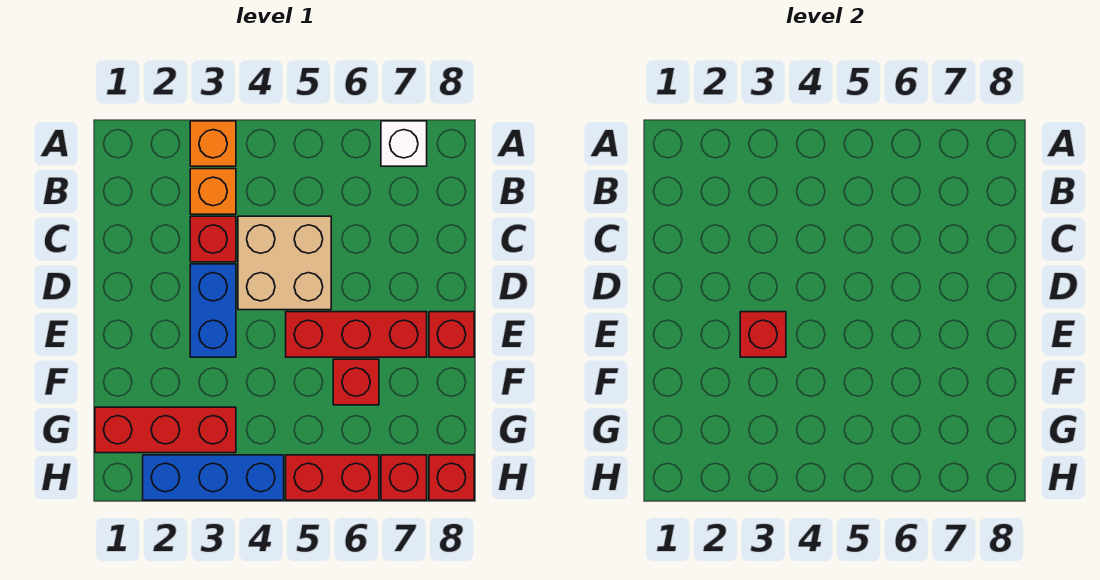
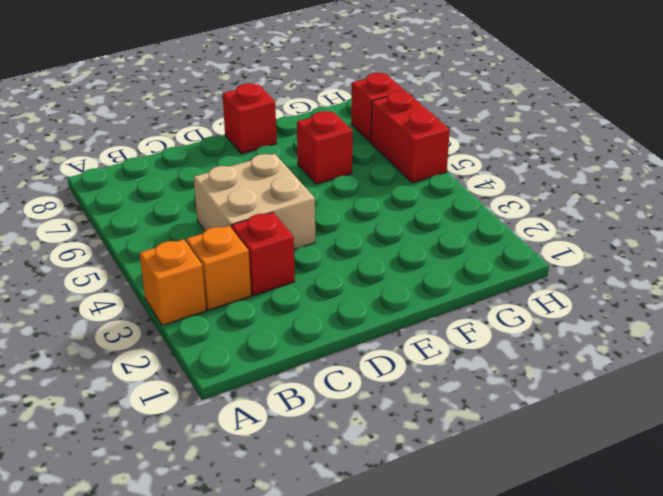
none -> white brick A7 level 1
none -> blue brick D3:E3 level 1
none -> red brick E5:E7 level 1

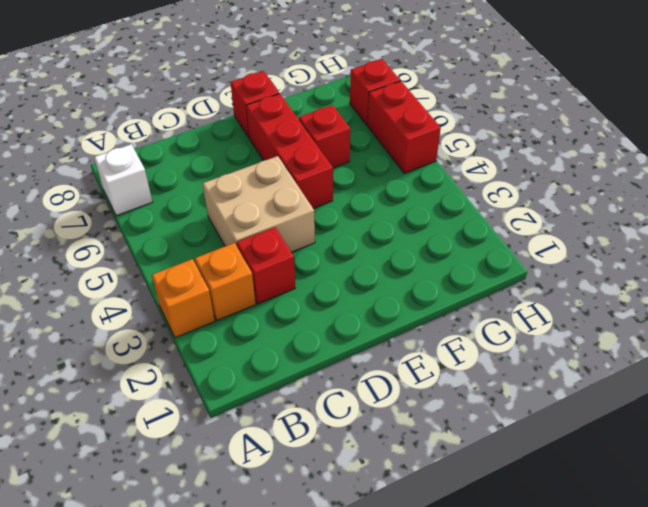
none -> blue brick D3:E3 level 1
none -> red brick G1:G3 level 1
none -> blue brick H2:H4 level 1

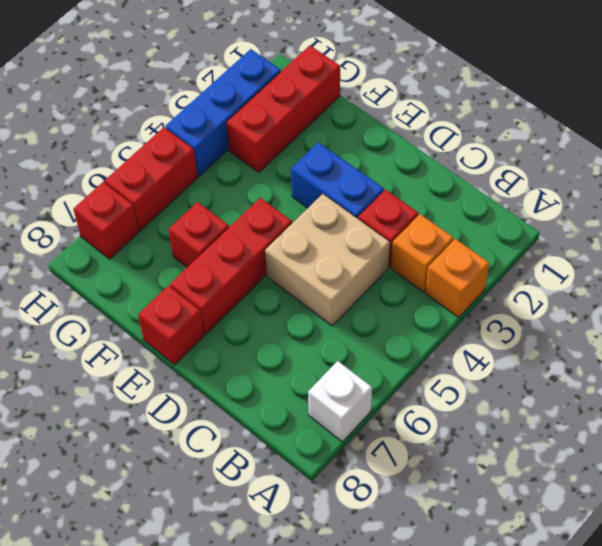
none -> red brick H8 level 1
none -> red brick E3 level 2

